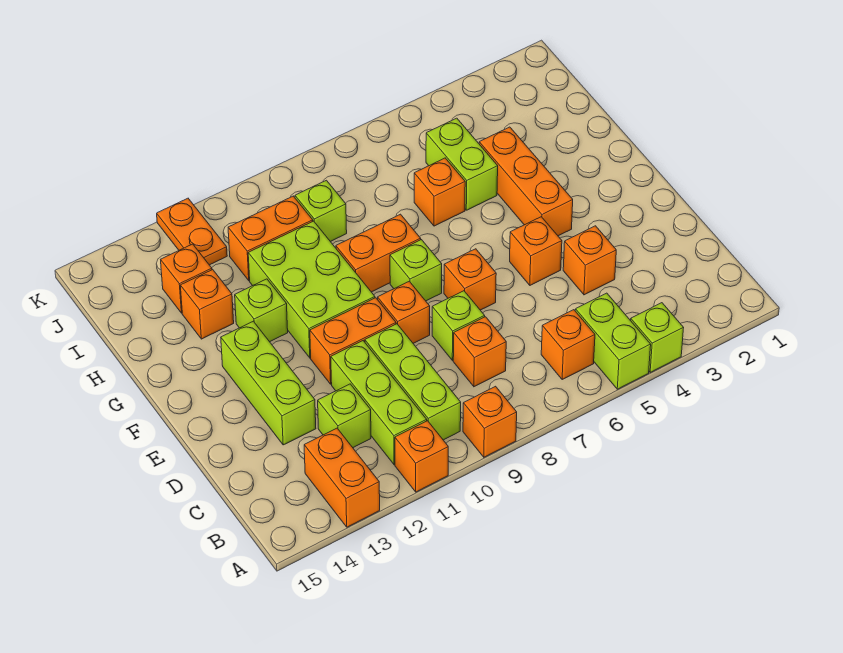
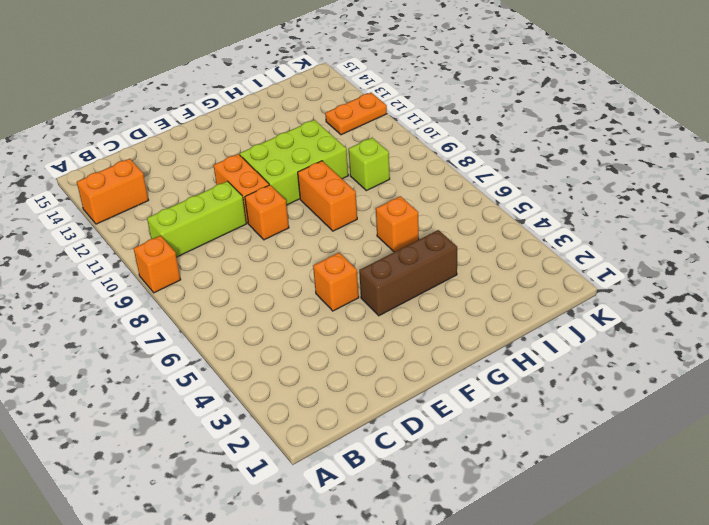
brown brick F4:H4 level 1 -> orange brick F4:H4 level 1
none -> lime brick A4 level 1
none -> lime brick A5:B5 level 1
none -> orange brick A11 level 1

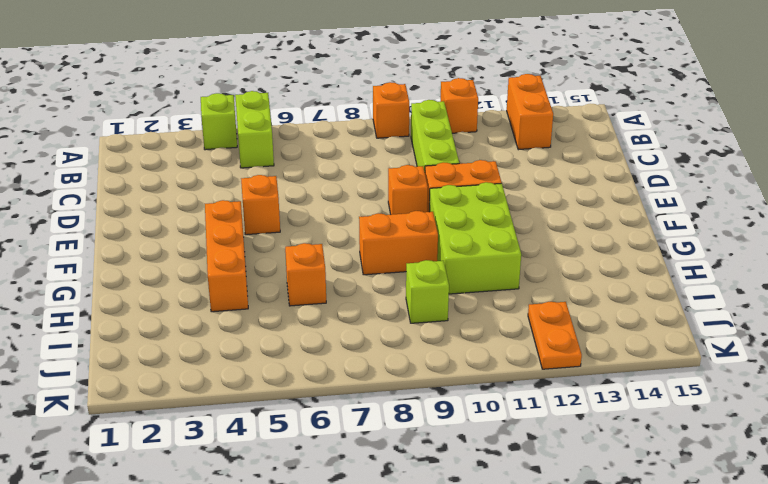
none -> orange brick B6 level 1
none -> lime brick B11:D11 level 1
none -> orange brick C8 level 1

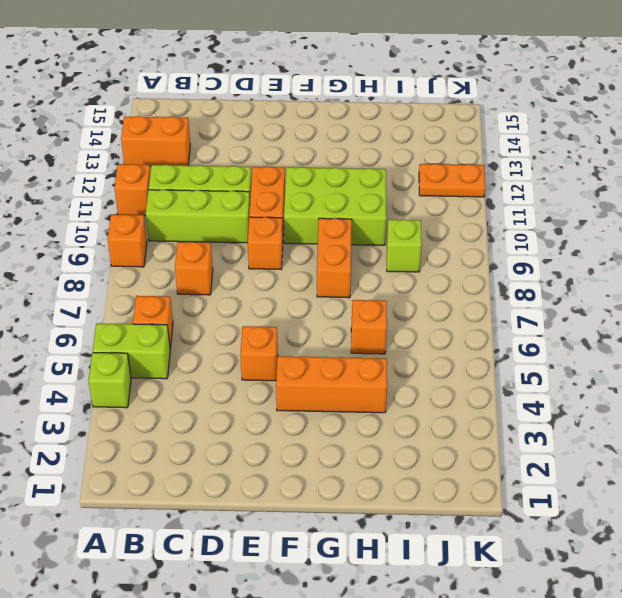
none -> lime brick C12 level 1
none -> orange brick D4 level 1
none -> lime brick D8 level 1

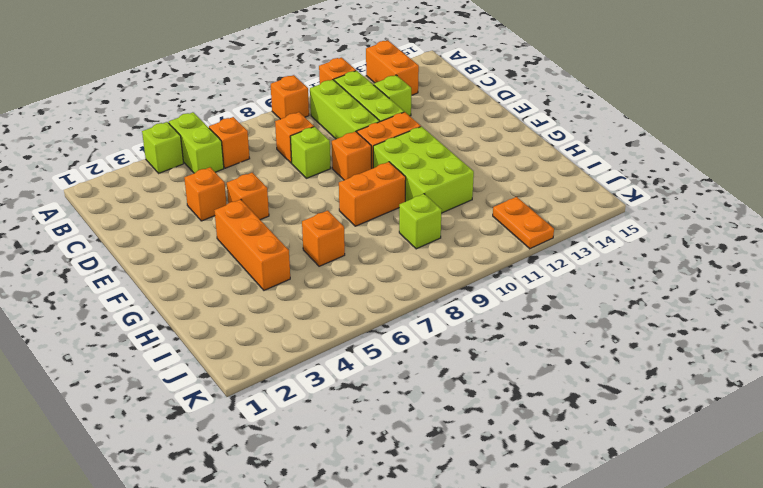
none -> lime brick D13:F13 level 1
none -> orange brick E7 level 1
none -> lime brick F8 level 1

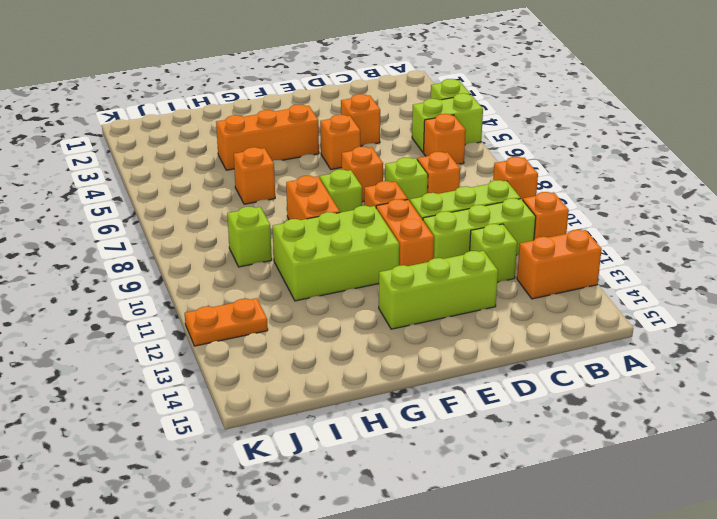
none -> lime brick G12 level 1
none -> lime brick H5:I5 level 1
none -> orange brick H13 level 1

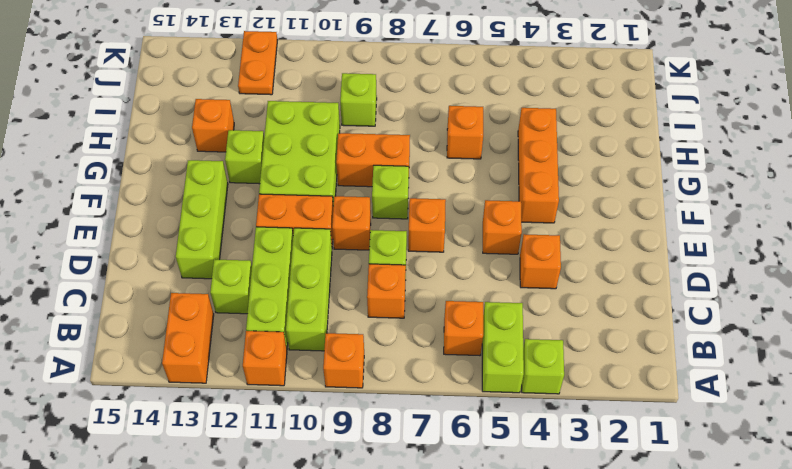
none -> lime brick H5:I5 level 1
none -> orange brick I10:I11 level 1
none -> orange brick I13 level 1

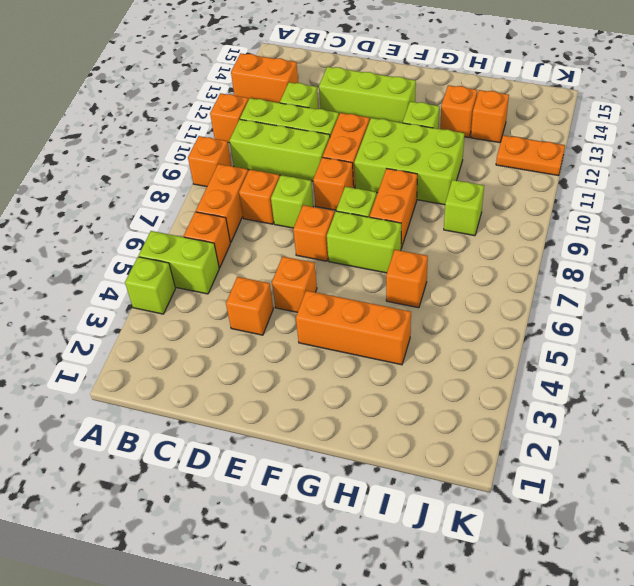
orange brick B7:B8 level 1 -> orange brick I10:I11 level 1
lime brick F7:G7 level 1 -> lime brick H5:I5 level 1

